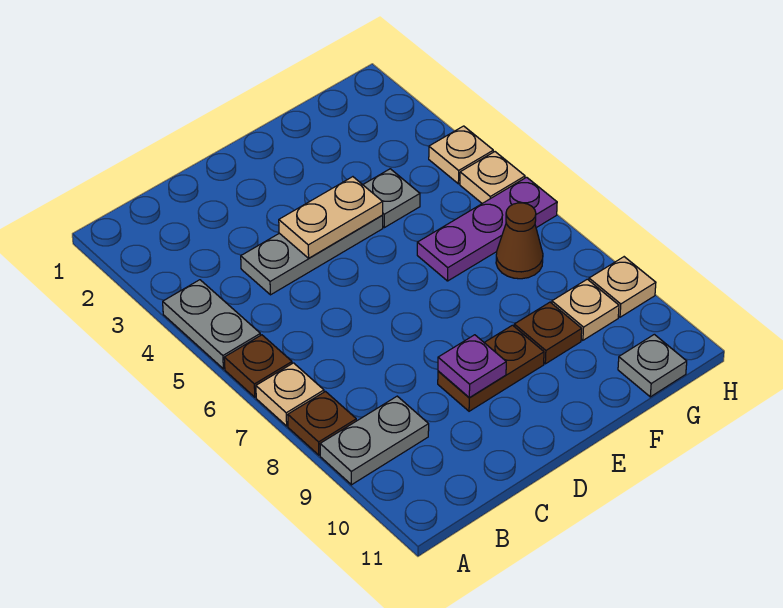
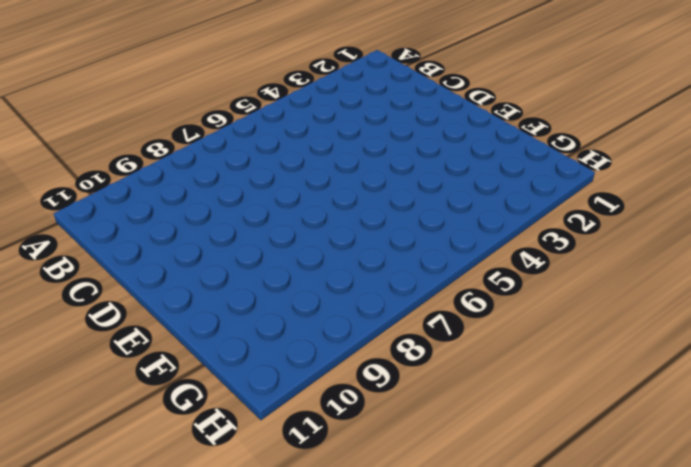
none -> grey plate A4:A5 level 1
none -> brown plate A6 level 1
none -> tan plate A7 level 1

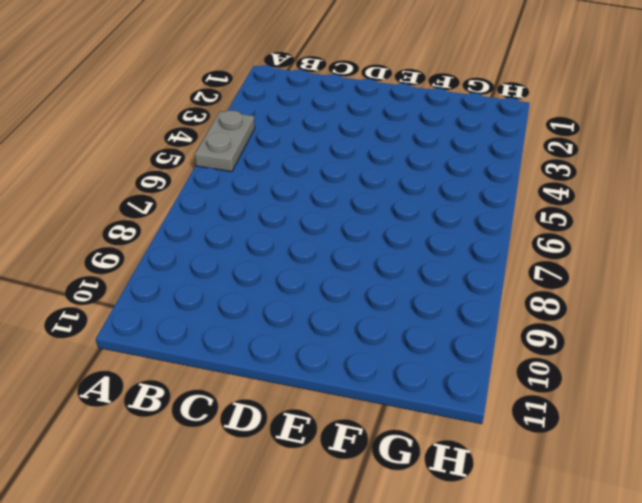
none -> brown plate A6 level 1
none -> tan plate A7 level 1
none -> brown plate A8 level 1

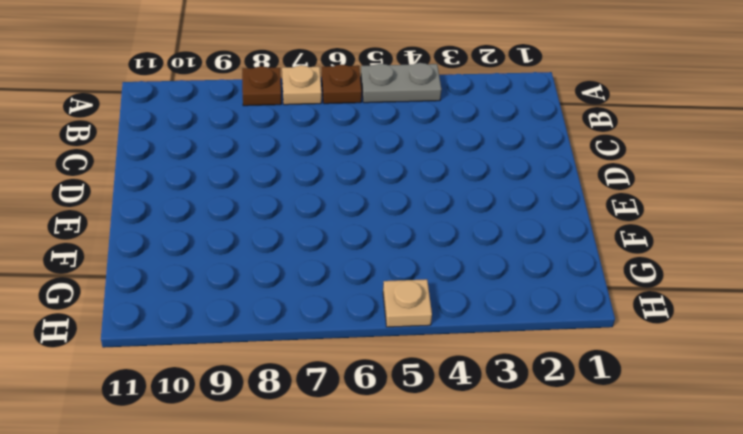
none -> grey plate A9:B9 level 1
none -> grey plate C4:E4 level 1
none -> brown plate D9:E9 level 1

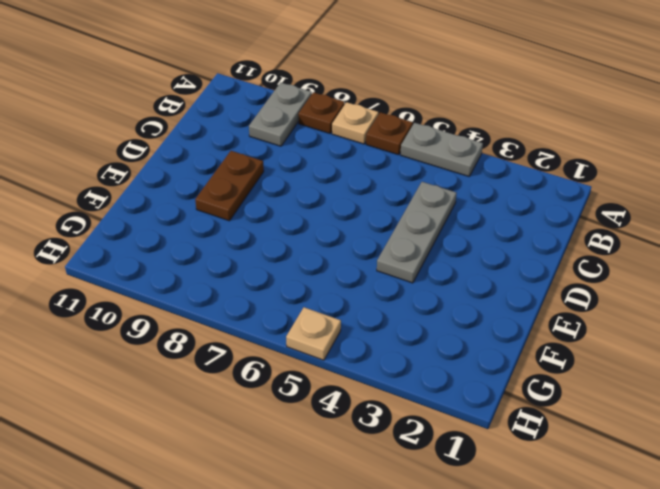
none -> grey plate F4 level 1
none -> purple plate F6:H6 level 1
none -> brown plate F9 level 1

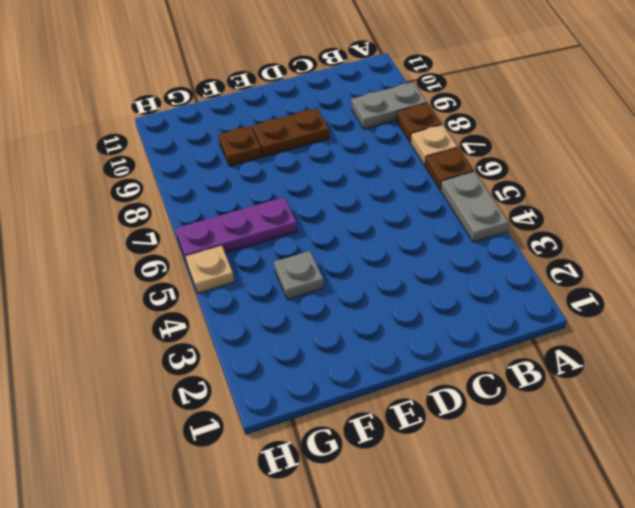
none -> grey plate C4:E4 level 1
none -> brown cone G7 level 1
none -> tan plate G9 level 1

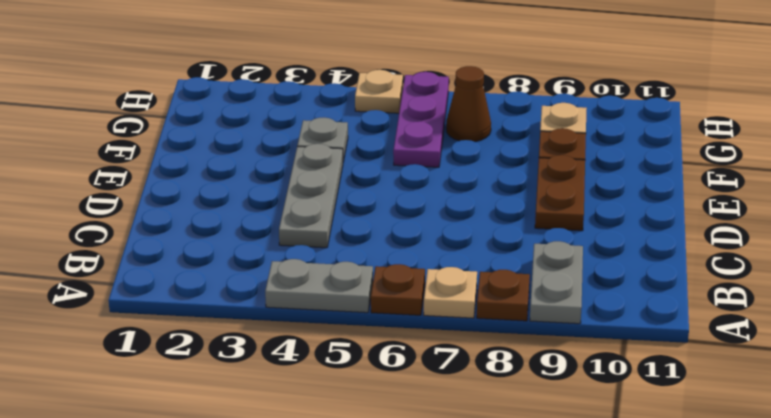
none -> grey plate G11 level 1
none -> tan plate H4 level 1
none -> tan plate H9 level 1

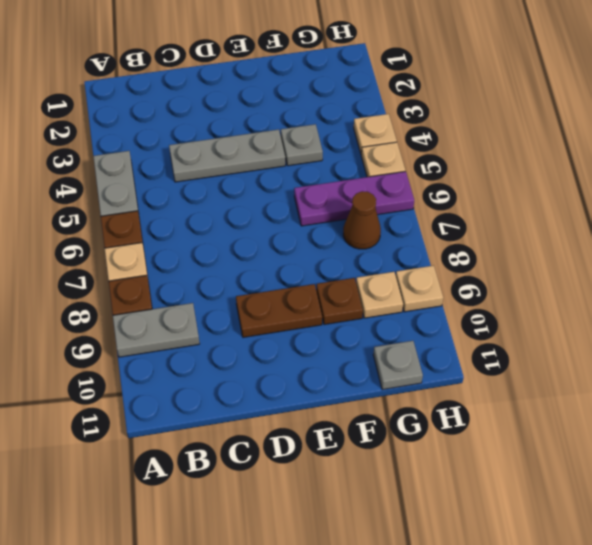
none -> tan plate D4:E4 level 2
none -> purple plate D9 level 2

